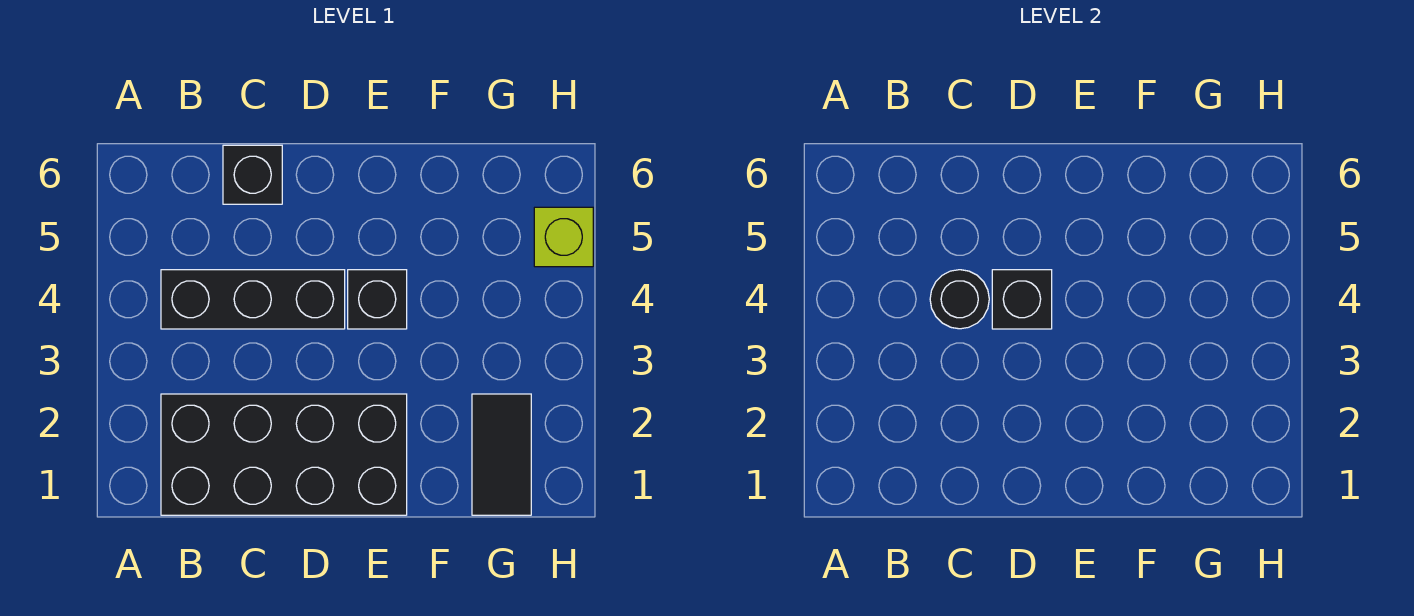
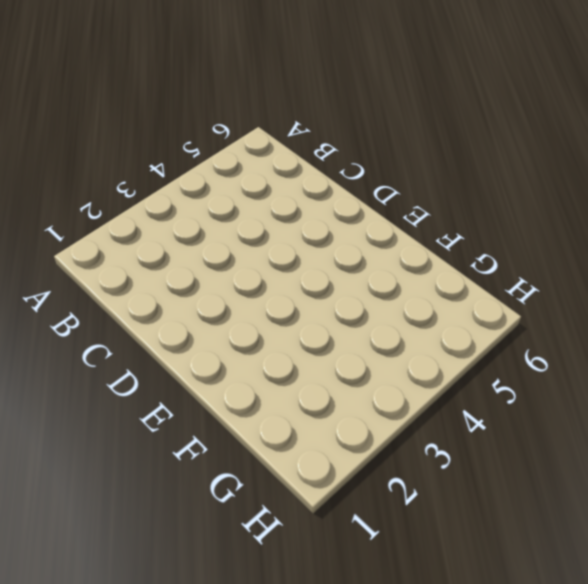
none -> black brick B1:E2 level 1
none -> black brick B4:D4 level 1

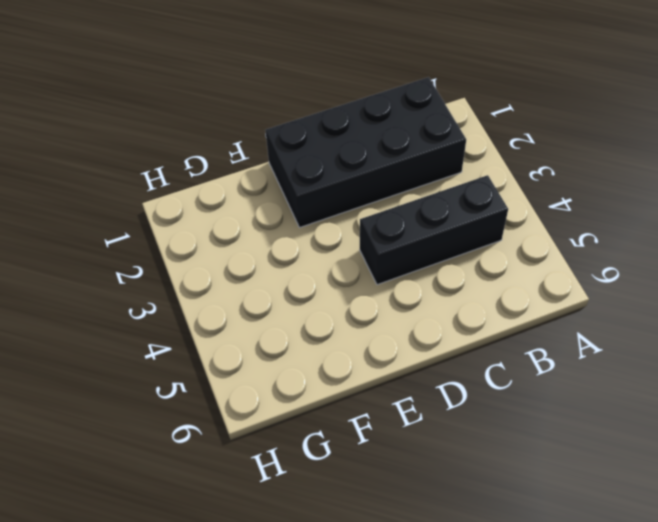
none -> black brick C6 level 1
none -> black brick E4 level 1

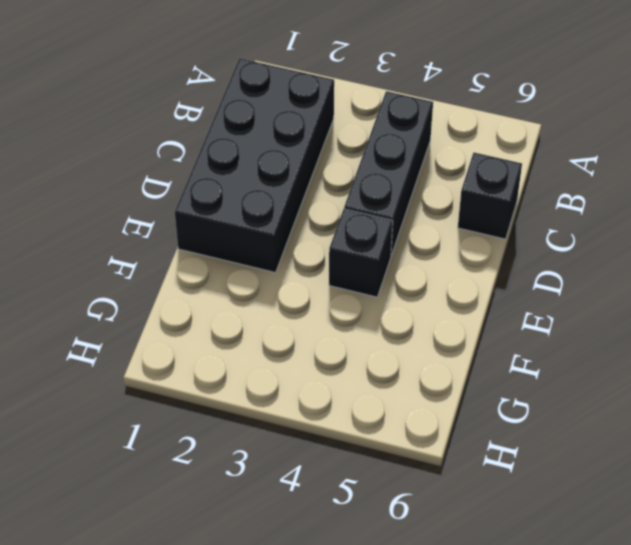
none -> black tile G1:G2 level 1
none -> lime brick H5 level 1

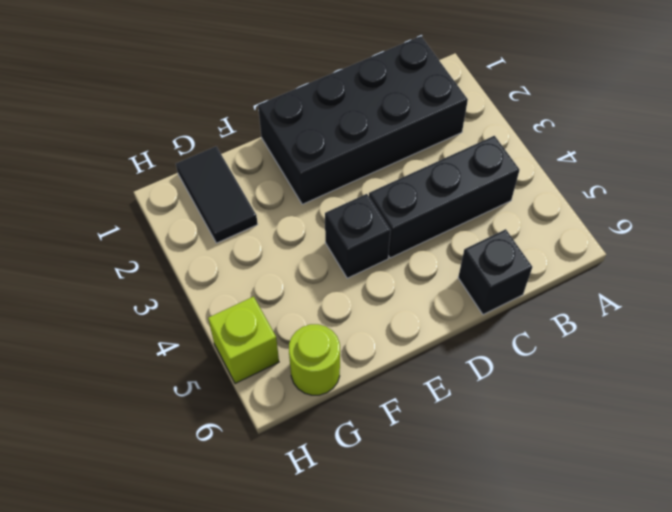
lime round brick G6 level 1 -> none
none -> black round brick C4 level 2
none -> black brick D4 level 2

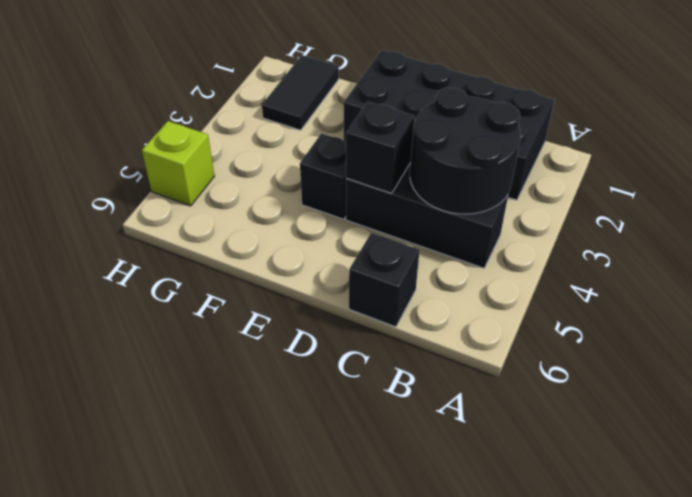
black round brick B3:C4 level 2 -> black round brick C4 level 2

